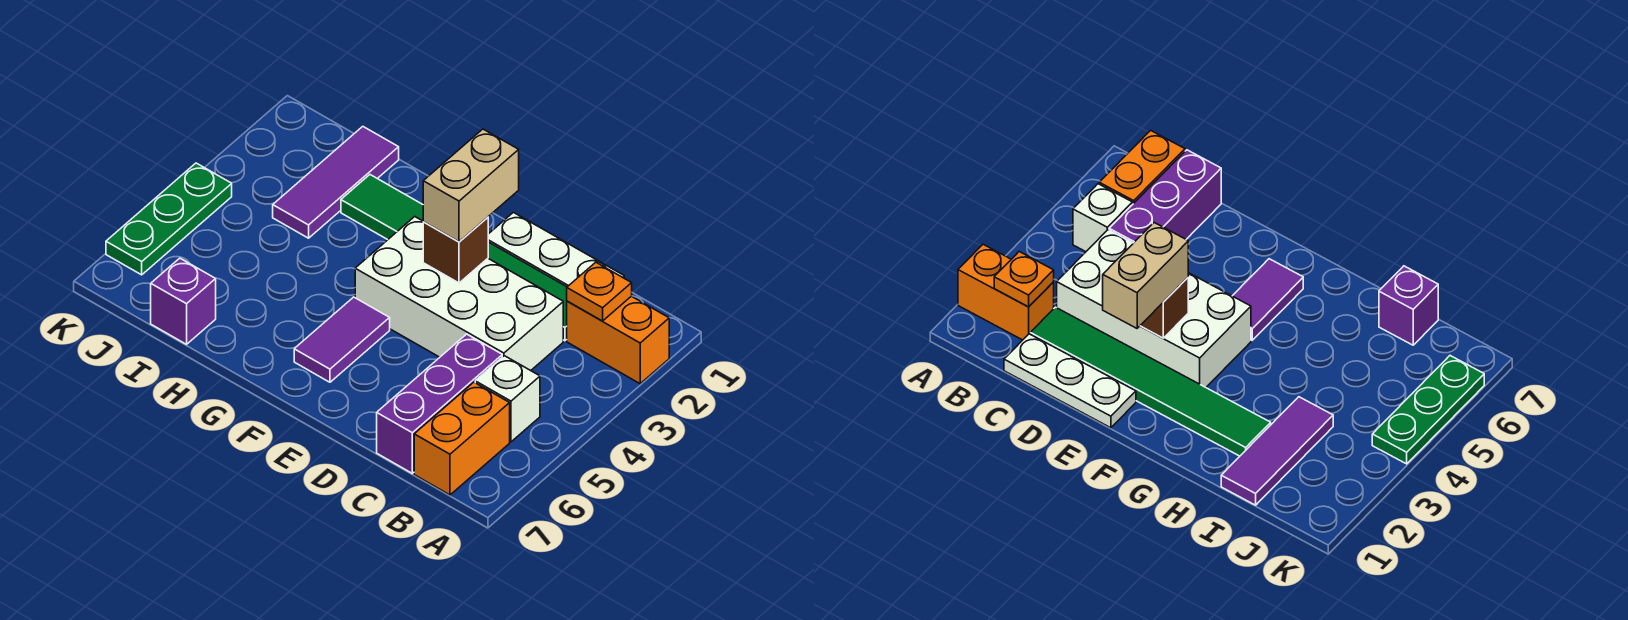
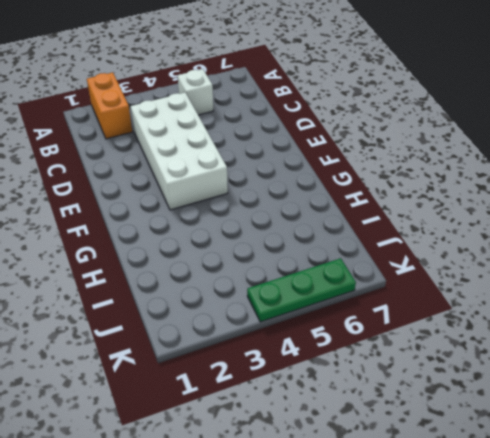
none -> orange brick B6:B7 level 1
none -> white plate C1:E1 level 1
none -> green tile C2:H2 level 1

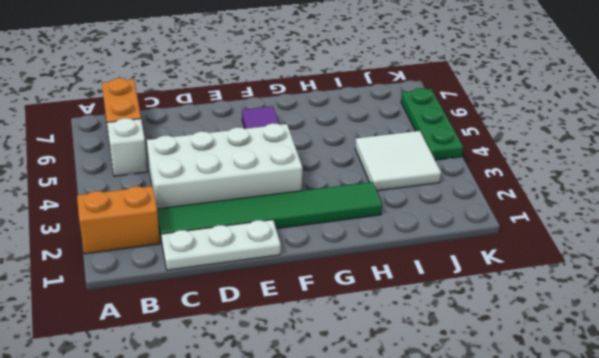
white tile I3:J4 level 1 -> purple tile I1:I3 level 1
none -> purple brick C5:C7 level 1
none -> purple brick I7 level 1
none -> orange plate B2 level 2

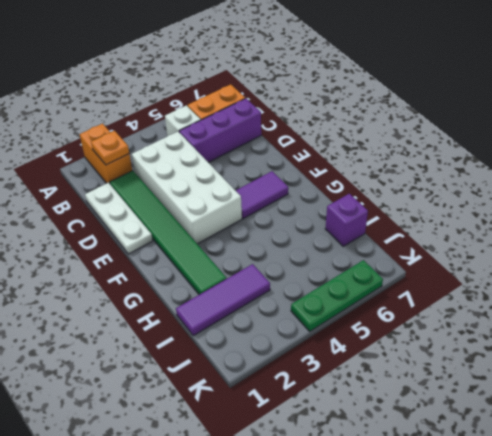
none -> brown brick E3 level 2
none -> tan brick E2:E3 level 3

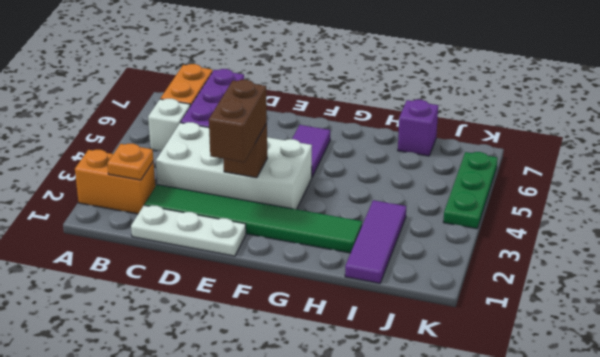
brown brick E2:E3 level 3 -> tan brick E2:E3 level 3

